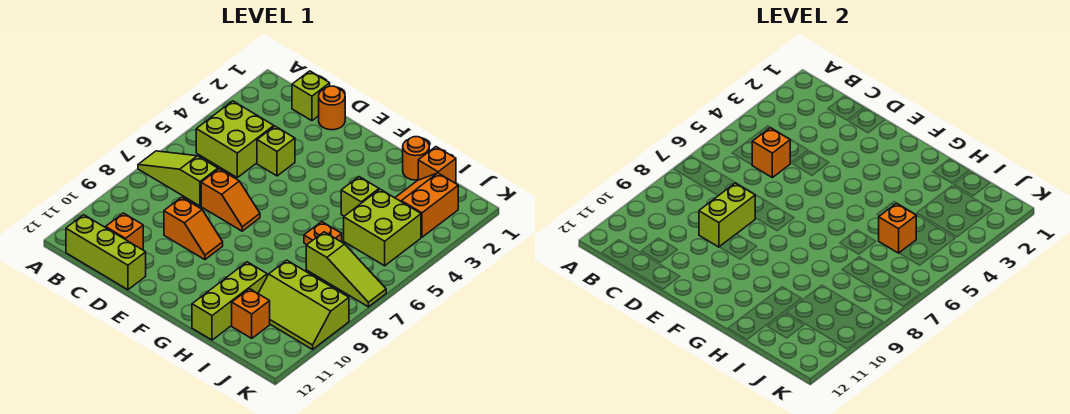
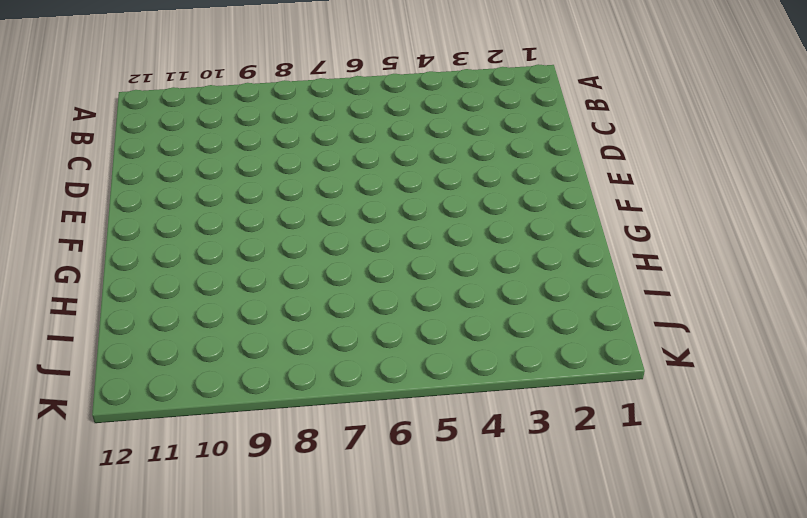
none -> lime slope A7:C7 level 1 top C
none -> lime brick B4:C5 level 1
none -> lime brick B12:D12 level 1

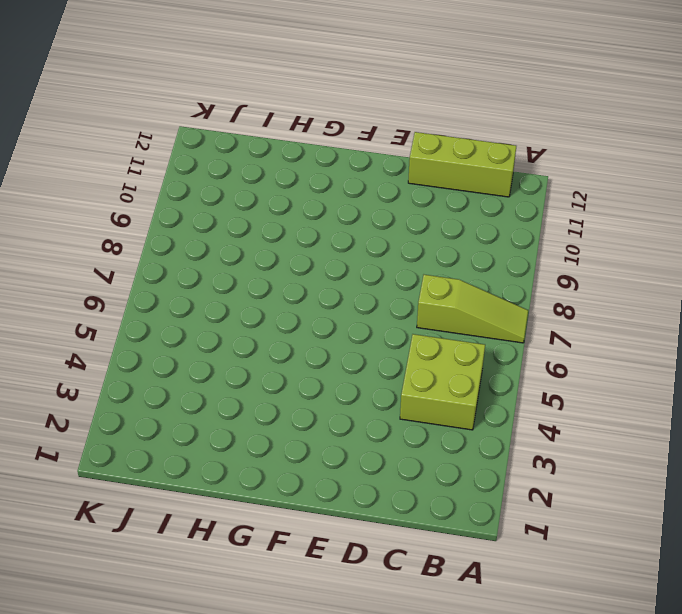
none -> lime brick C1 level 1
none -> orange brick C11 level 1
none -> orange round brick D1 level 1

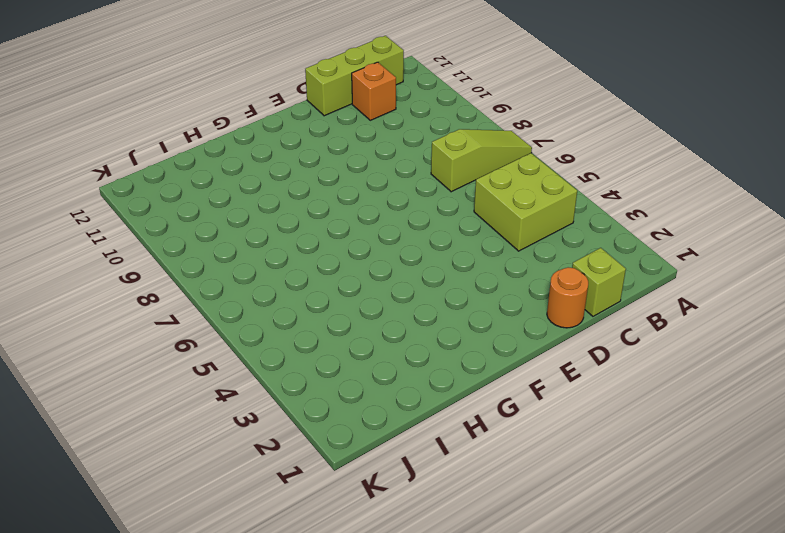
none -> lime brick D4 level 1
none -> orange slope D7:E7 level 1 top D
none -> orange slope D9:E9 level 1 top D

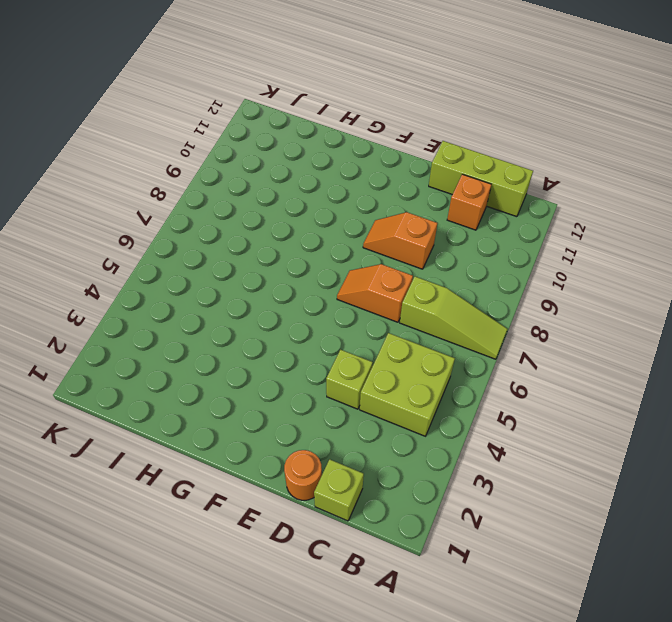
none -> orange round brick H1 level 1
none -> lime brick H4 level 1
none -> orange plate H6 level 1

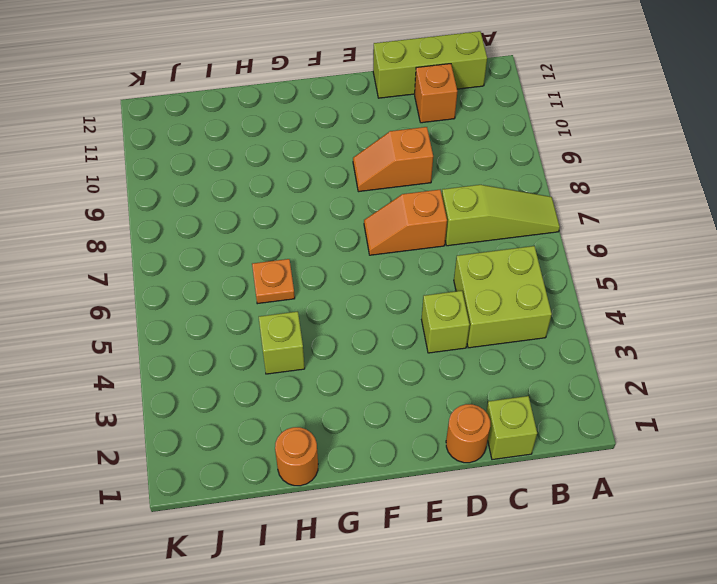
none -> lime brick H10:H12 level 1
none -> orange brick I1 level 1
none -> orange slope I2:J3 level 1 top J

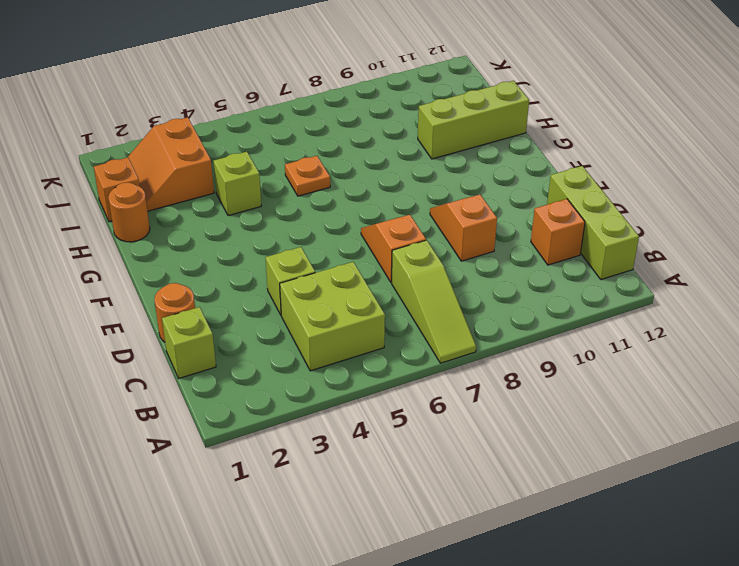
orange slope I2:J3 level 1 top 3 -> orange slope I2:J3 level 1 top J
none -> lime brick I4:J5 level 1
none -> lime slope I7:K7 level 1 top I
none -> lime slope I9:K10 level 1 top 9

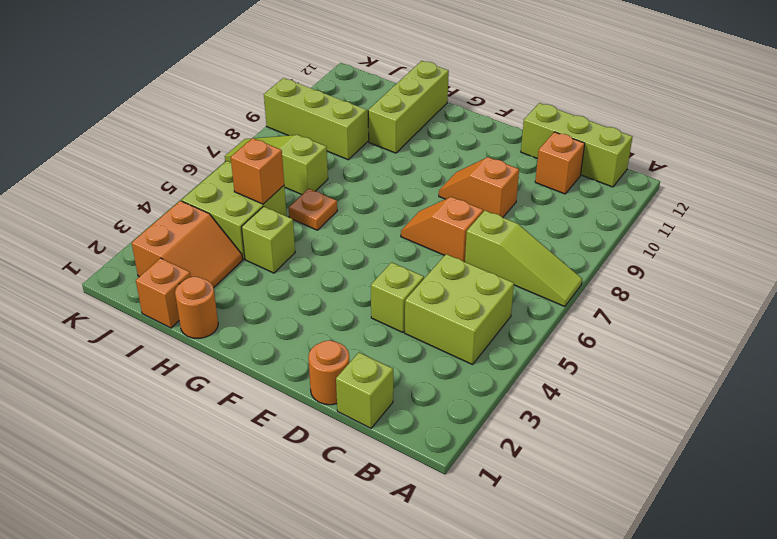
none -> orange brick I11 level 1
none -> orange brick C5 level 2
none -> lime brick D8:D9 level 2

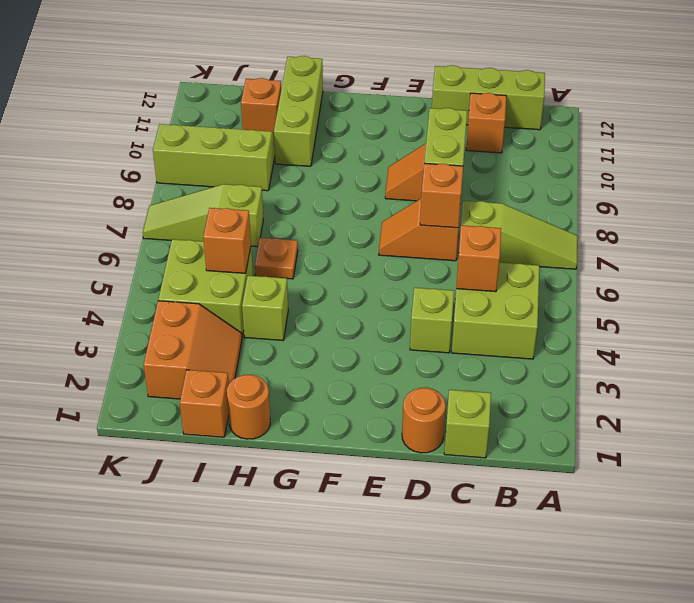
orange brick D7 level 2 -> none

